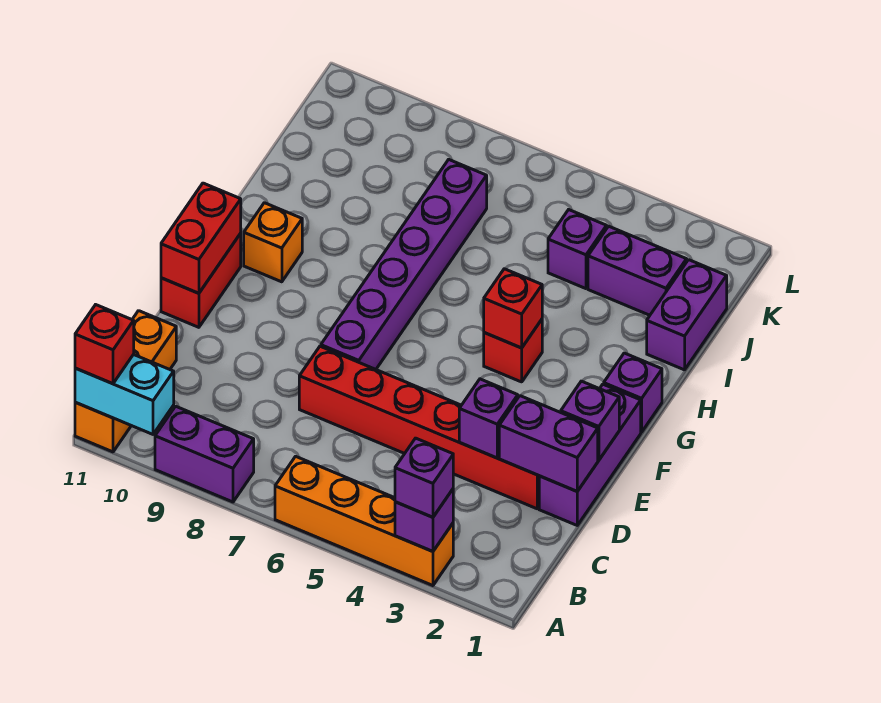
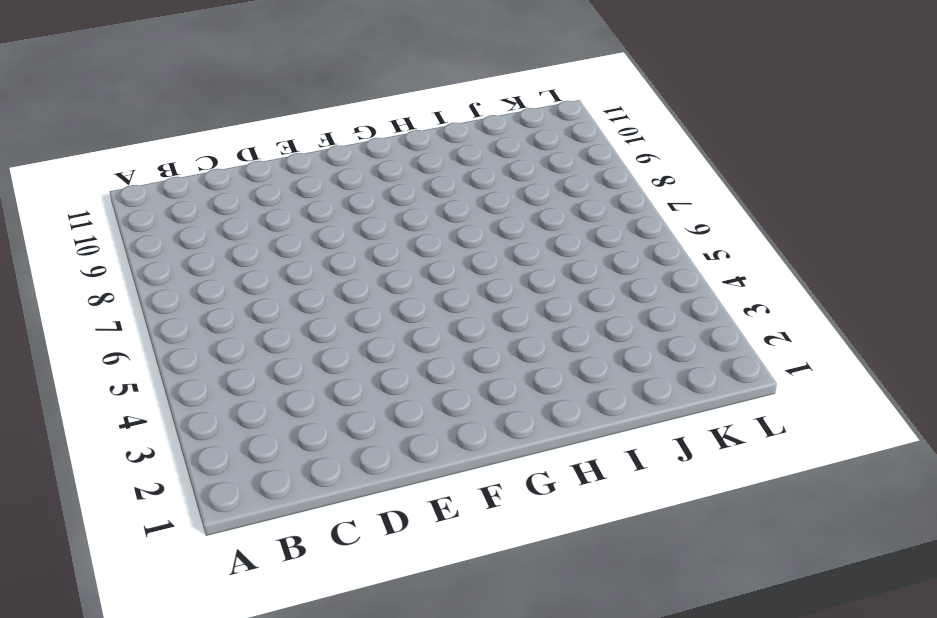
none -> orange brick A3:A6 level 1
none -> purple brick A8:A9 level 1
none -> orange brick A11:C11 level 1

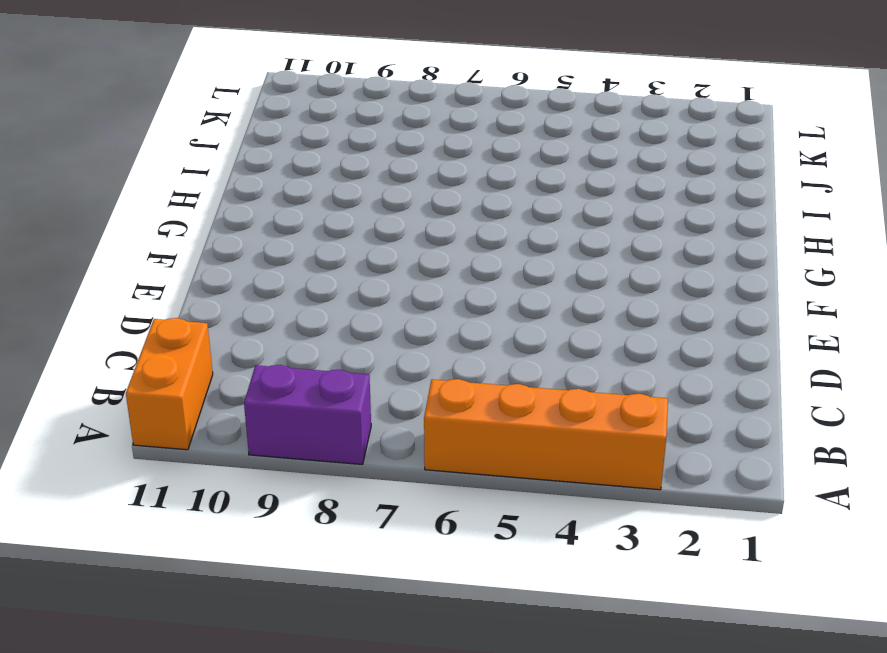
orange brick A11:B11 level 1 -> orange brick A11:C11 level 1
none -> purple brick D1:F1 level 1
none -> red brick D2:D7 level 1
none -> purple brick E7:J7 level 1

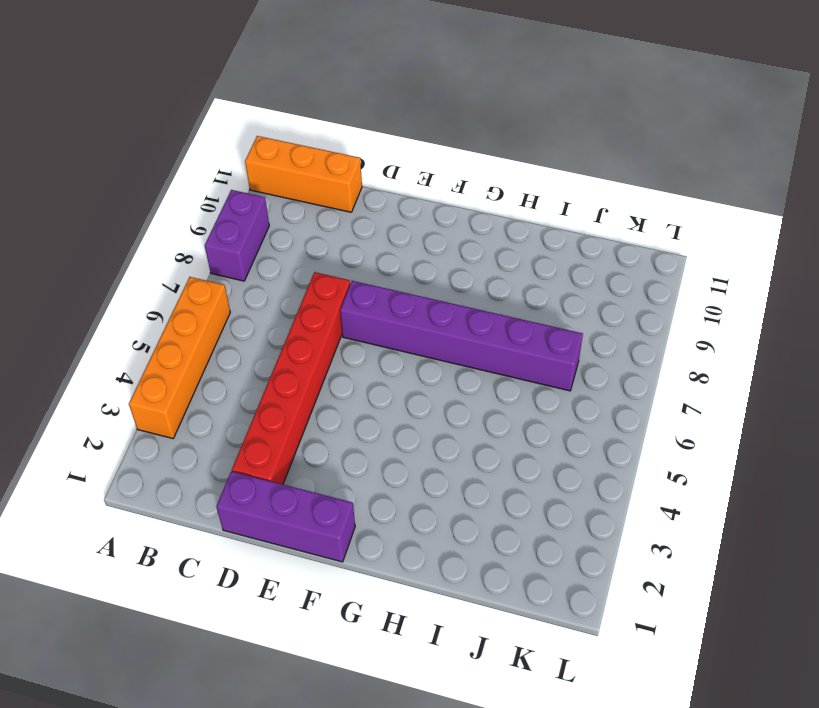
none -> red brick E11:F11 level 1
none -> purple brick G1 level 1
none -> red brick G4 level 1

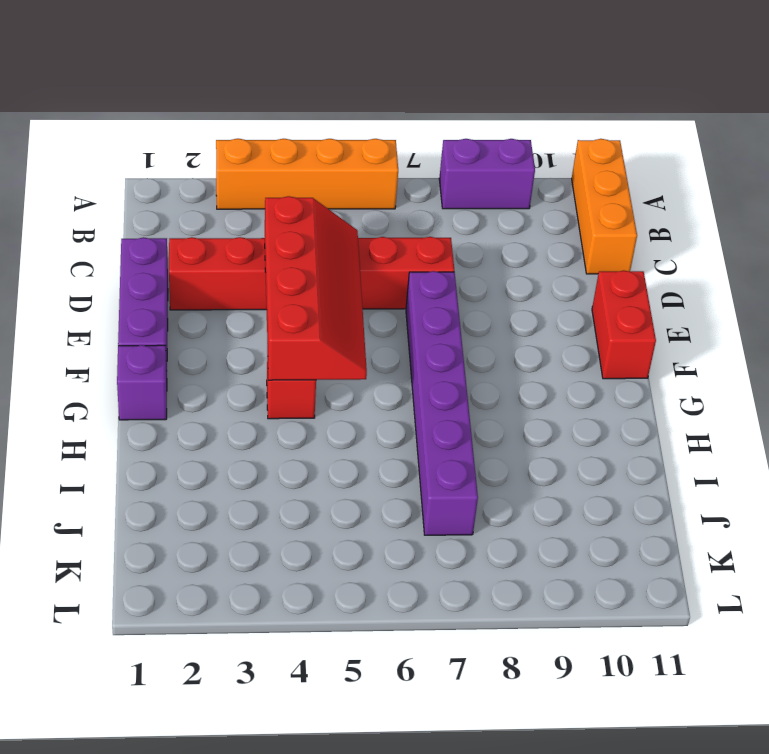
red slope D4:G5 level 2 top 4 -> red brick G4 level 2
none -> orange brick G10 level 1
none -> purple brick I1:J1 level 1
none -> purple brick J2:J3 level 1

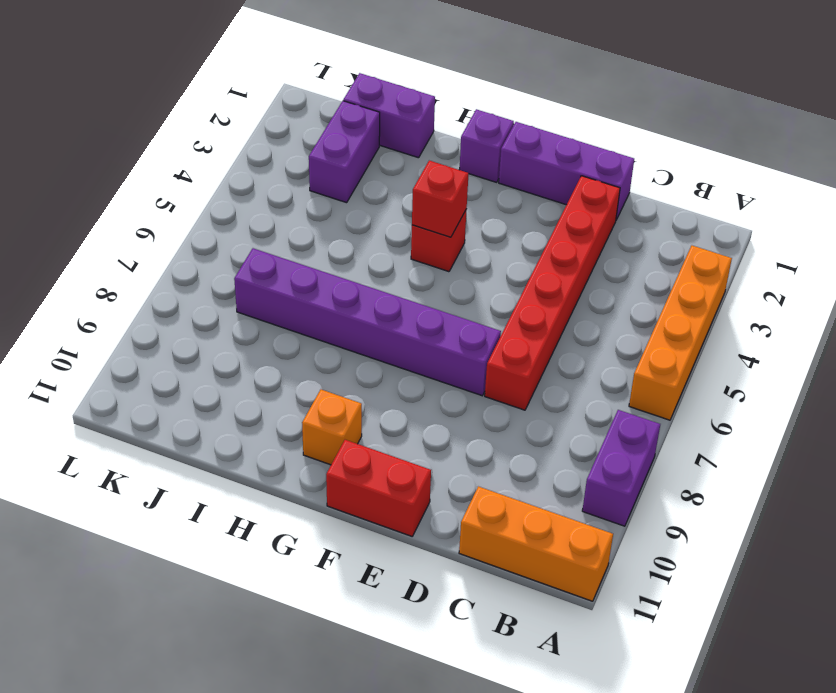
none -> purple brick J4 level 1
none -> purple brick A3 level 2
none -> cyan brick A10:A11 level 2

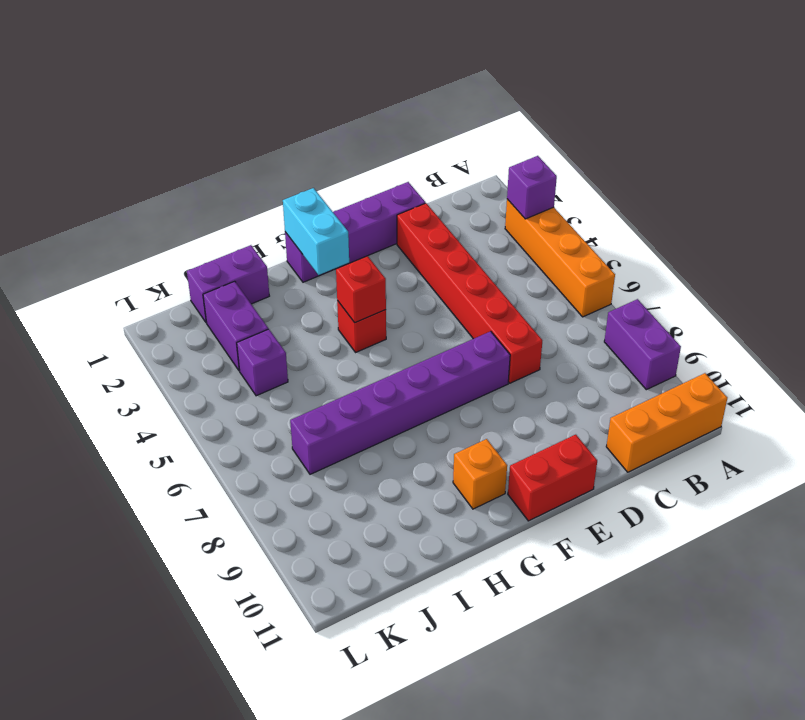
cyan brick G1:G2 level 2 -> cyan brick A10:A11 level 2
none -> purple brick D1:D2 level 2
none -> purple brick D3 level 2
none -> purple brick E1 level 2

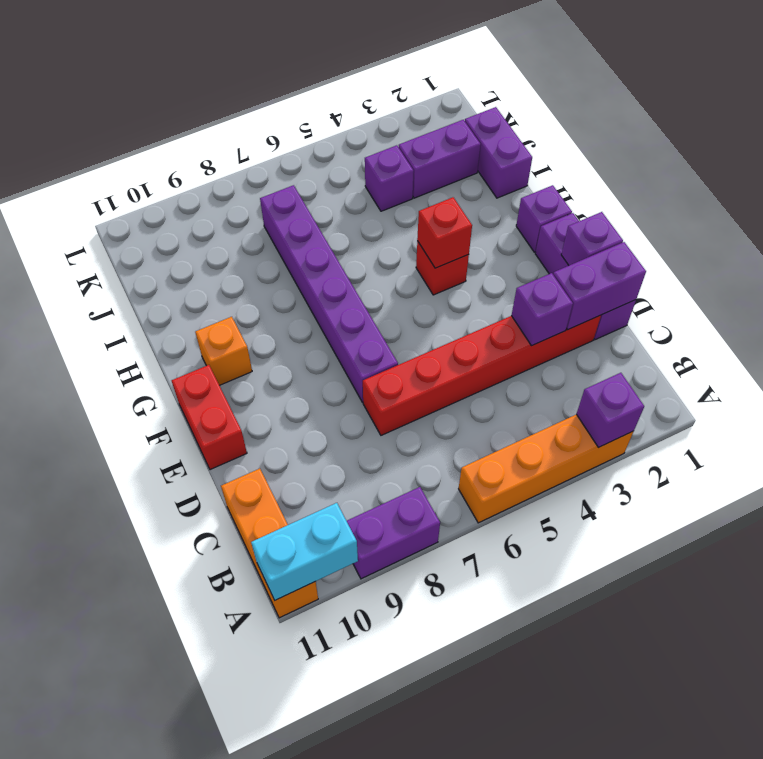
none -> red brick E11:F11 level 2
none -> purple brick A3 level 3
none -> red brick A11 level 3

